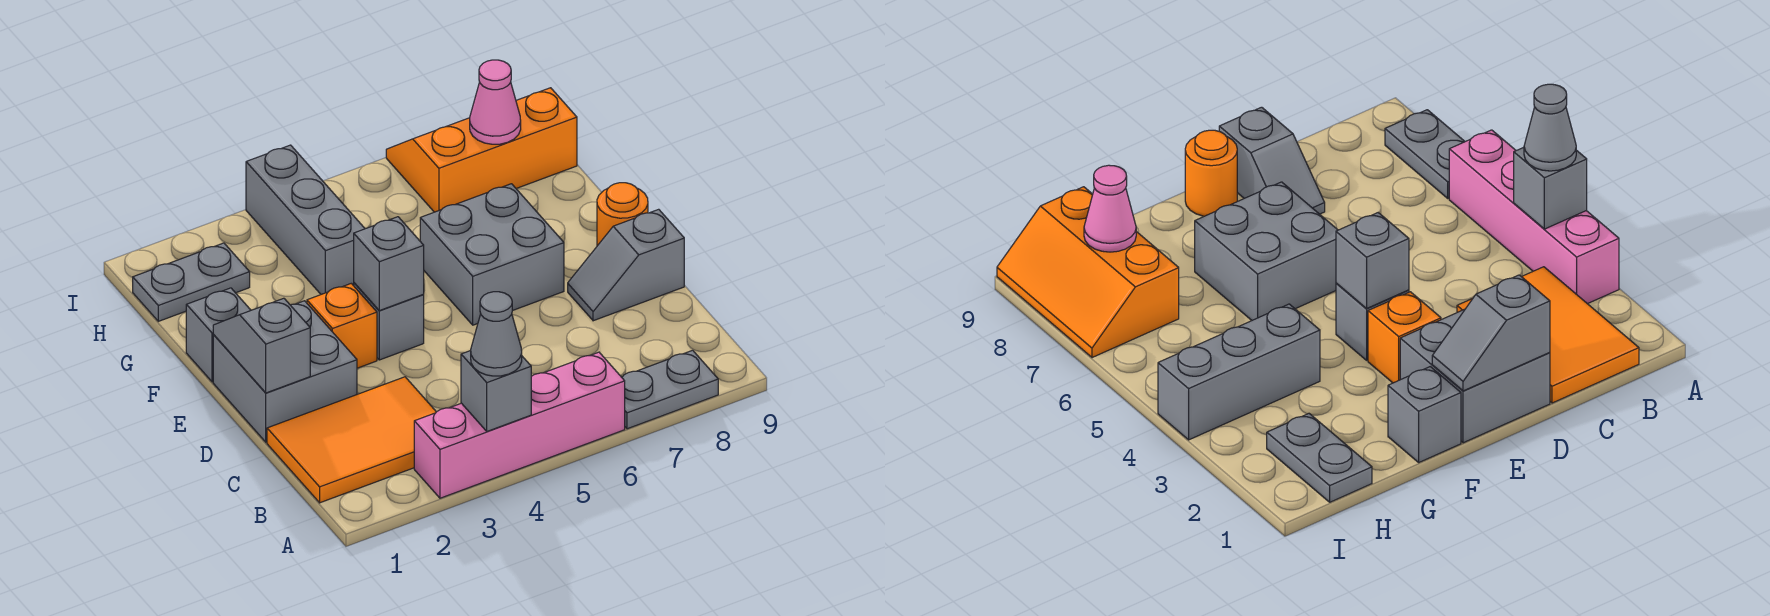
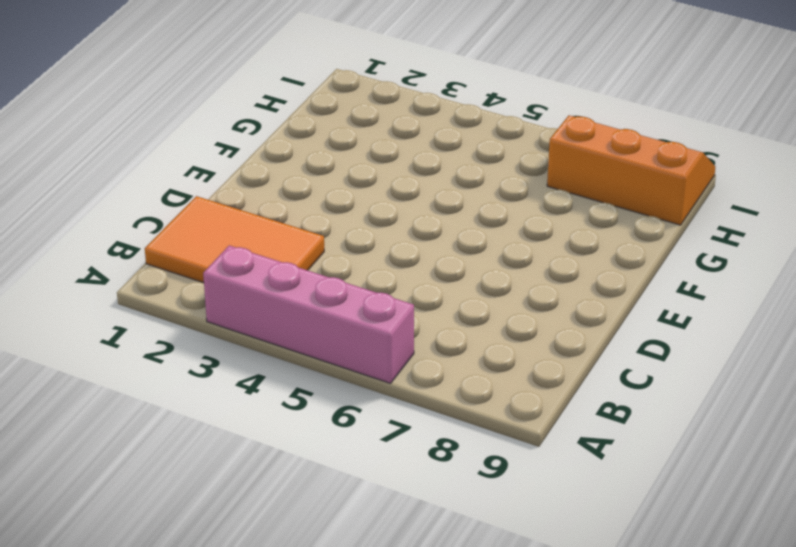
none -> grey plate A7:A8 level 1
none -> grey brick D1:E2 level 1
none -> grey slope D8:D9 level 1 top 9

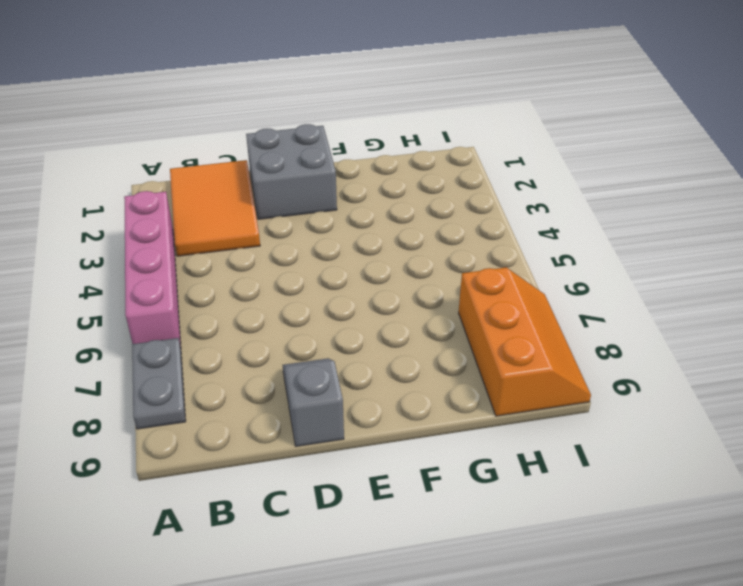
none -> orange brick E3 level 1
none -> grey brick E4 level 1
none -> grey brick E6:F7 level 1

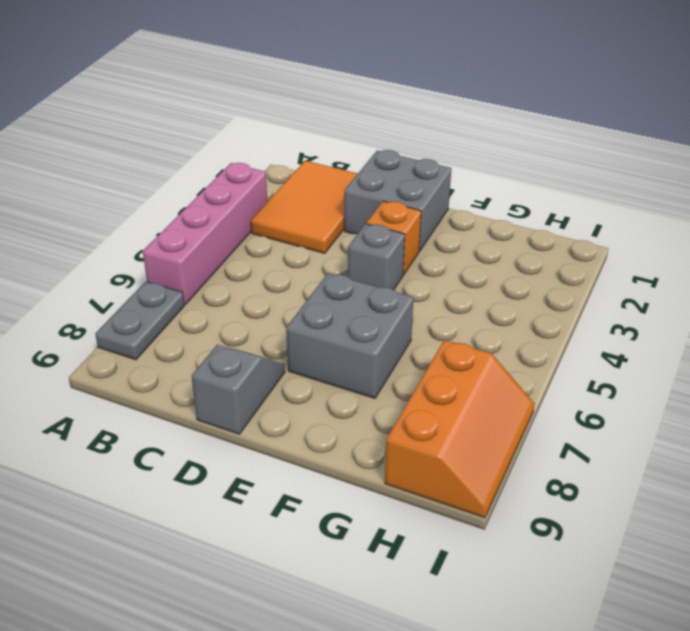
none -> orange round brick E9 level 1
none -> grey brick F1 level 1
none -> grey brick G4:I4 level 1

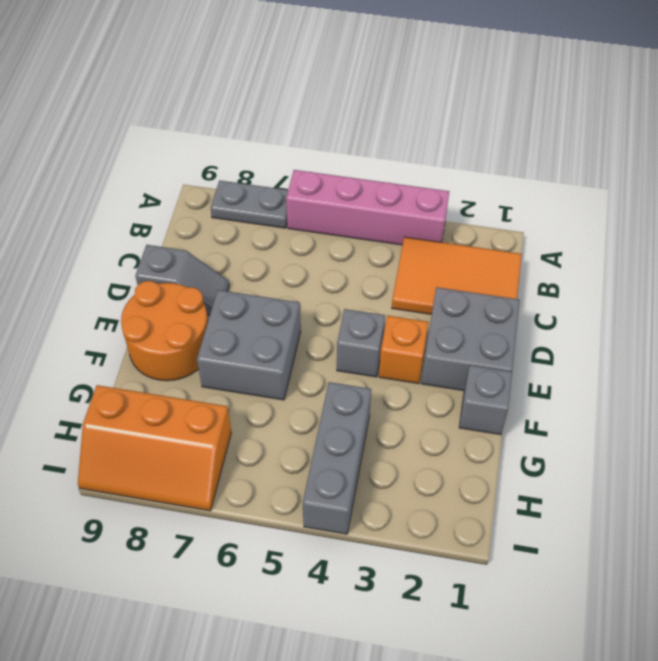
orange round brick E8:F9 level 1 -> orange round brick E9 level 1
none -> grey plate H1:H2 level 1
none -> grey brick A4 level 2
none -> grey slope D1:E1 level 2 top D

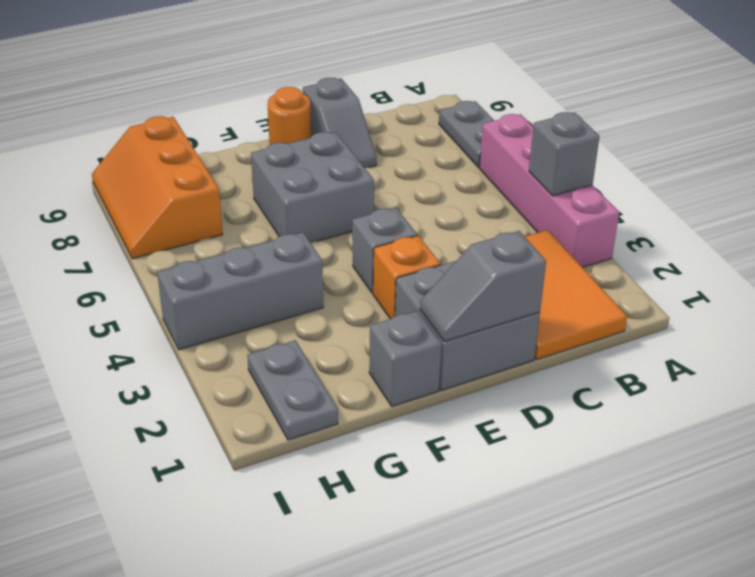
none -> grey brick E4 level 2
none -> pink cone H8 level 2
none -> grey cone A4 level 3

